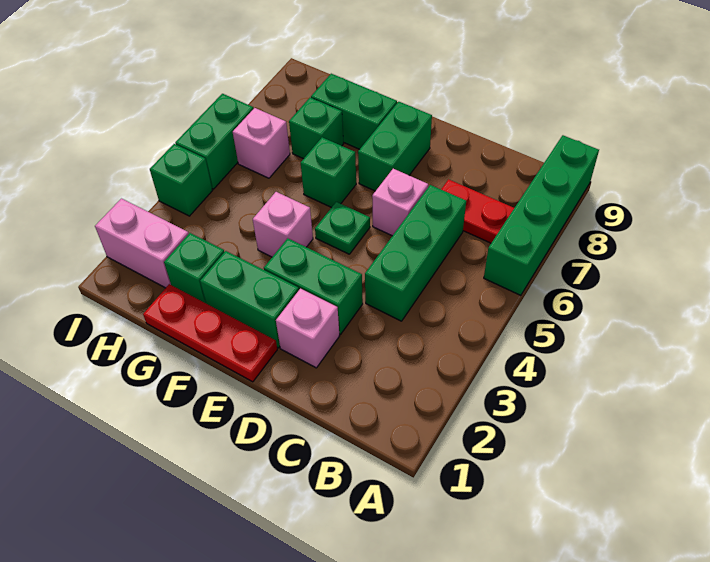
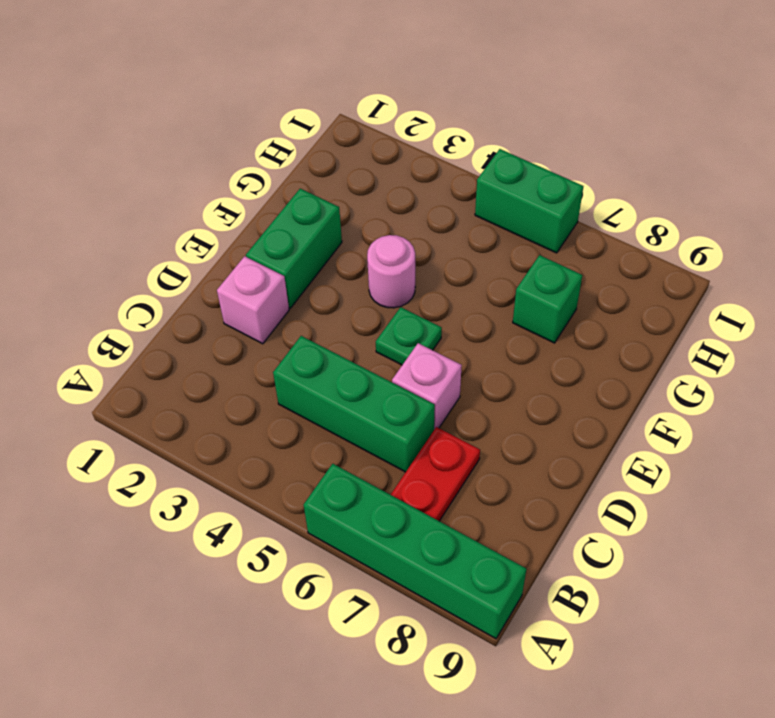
pink round brick F4 level 1 -> pink brick F4 level 1
none -> green brick D3:E3 level 1
none -> red plate E1:G1 level 1
none -> green brick E7:E8 level 1

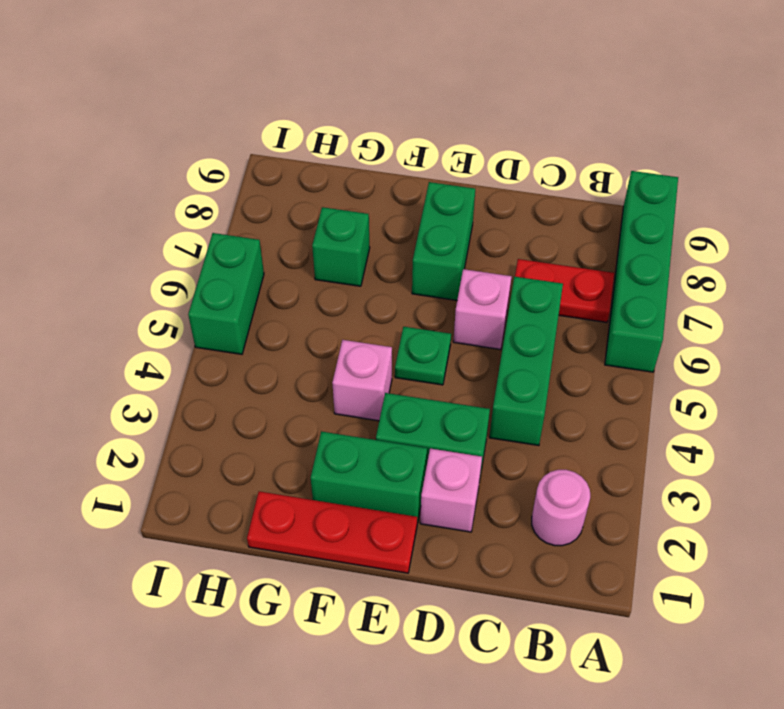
pink round brick B2 level 1 -> none
none -> green brick F6 level 1
none -> green brick F8:G8 level 1
none -> green brick G2 level 1

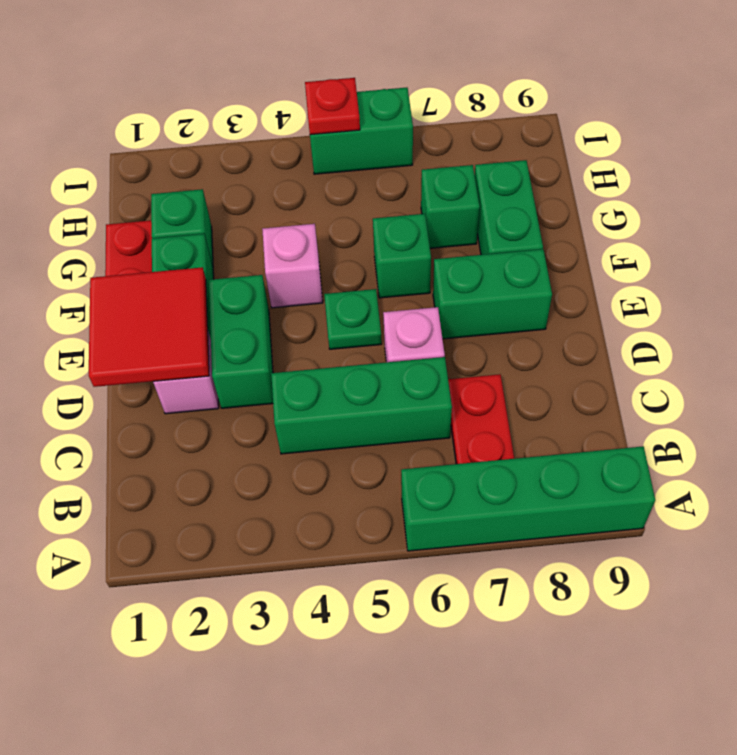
red tile D1:E2 level 2 -> none
red plate I5 level 2 -> none
none -> pink brick H2:I2 level 1
none -> pink brick H6 level 1
none -> green brick I4 level 1

